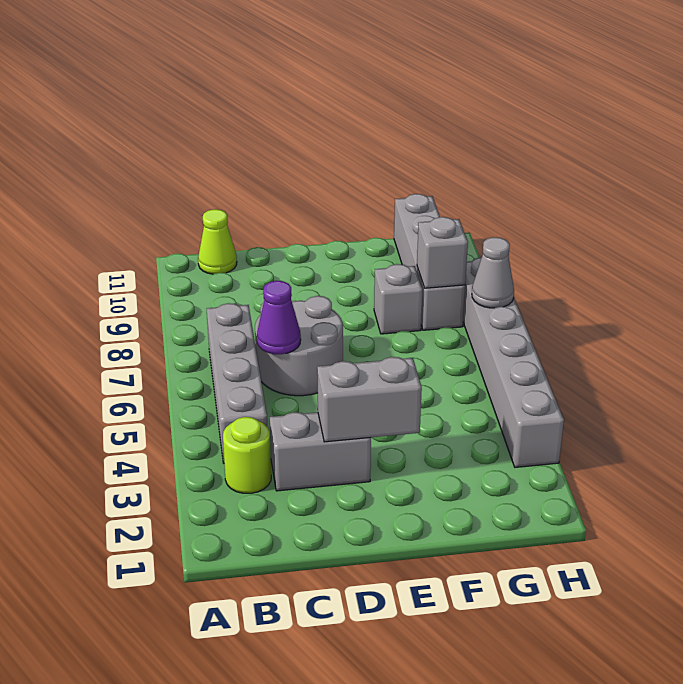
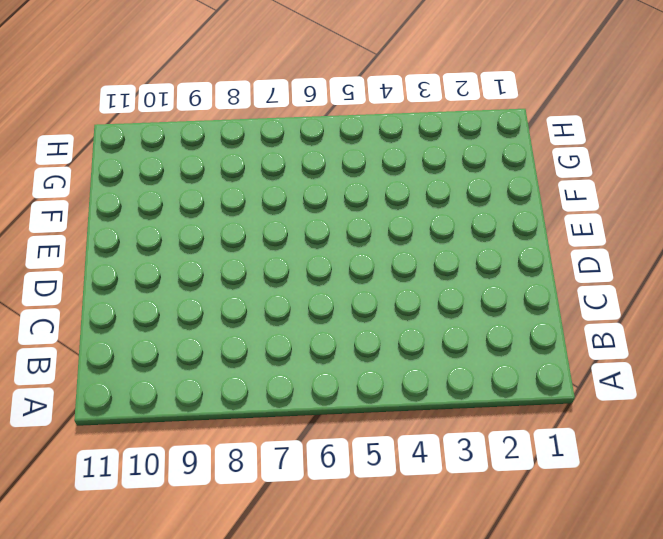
none -> lime round brick B3 level 1
none -> grey brick B4:B7 level 1
none -> lime cone B11 level 1

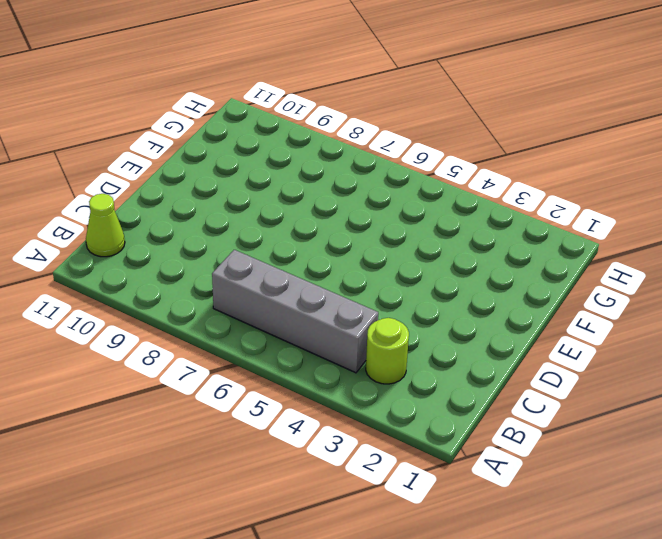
none -> grey brick C3:D3 level 1
none -> grey round brick C6:D7 level 1
none -> grey brick F8 level 1

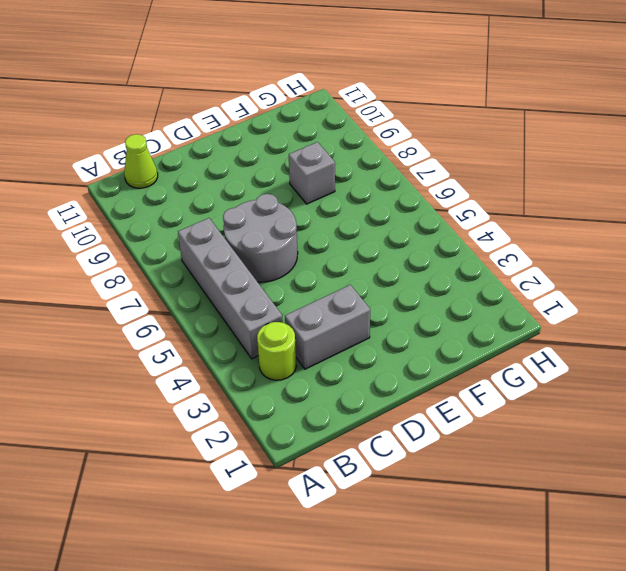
none -> grey brick G8:G11 level 1
none -> grey brick H3:H8 level 1
none -> purple cone C6 level 2

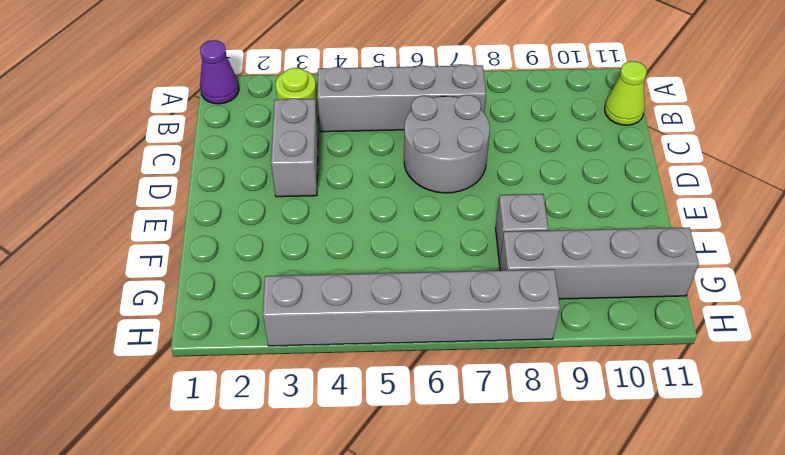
purple cone A1 level 1 -> purple cone C6 level 2
none -> grey brick D3:E3 level 2
none -> grey brick G8 level 2
none -> grey cone H7 level 2

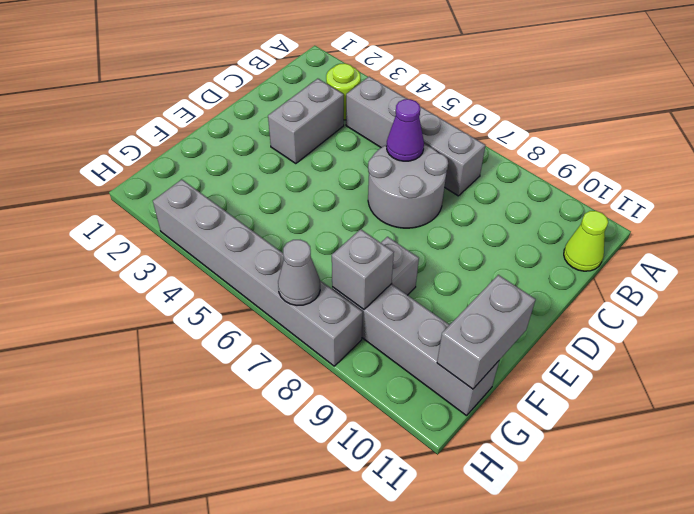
grey brick F11:G11 level 2 -> grey brick D3:E3 level 2

